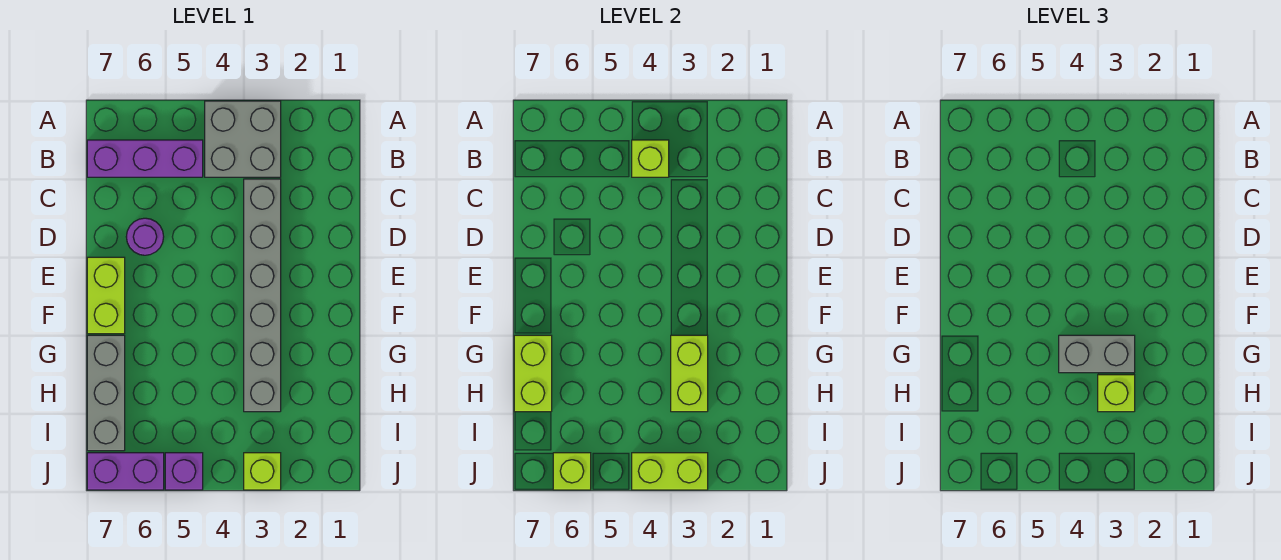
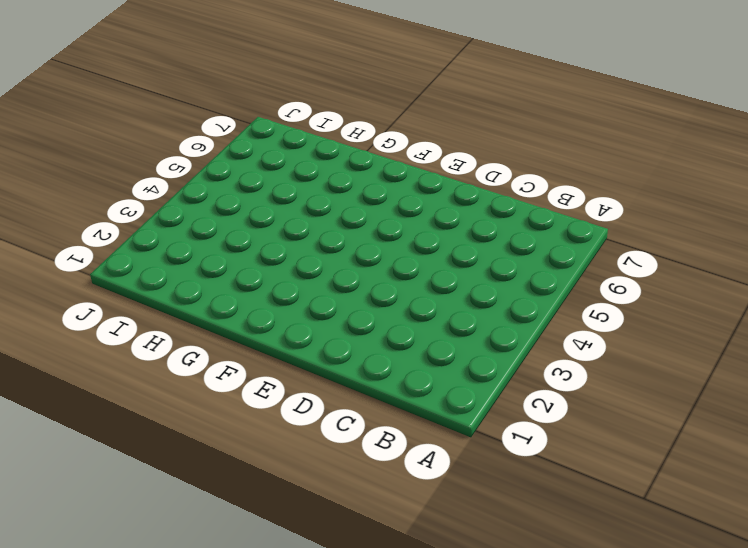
none -> grey brick A3:B4 level 1
none -> purple brick B5:B7 level 1
none -> grey brick C3:H3 level 1

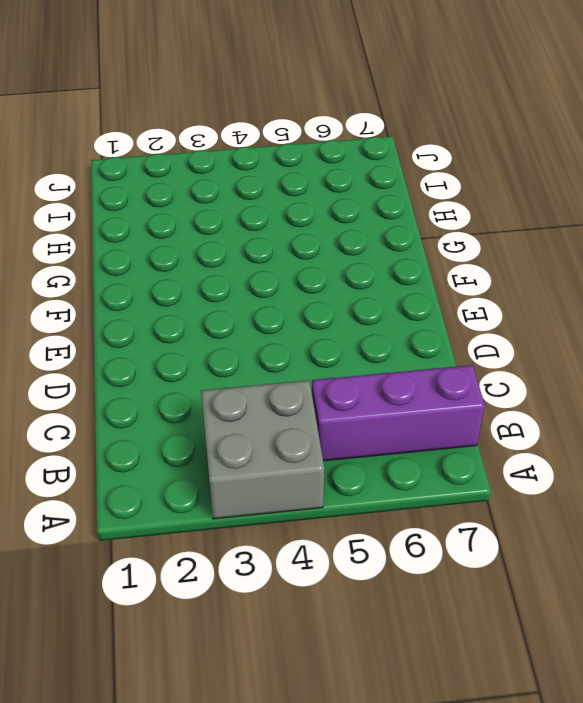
none -> grey brick C3:H3 level 1
none -> purple round brick D6 level 1
none -> lime brick E7:F7 level 1

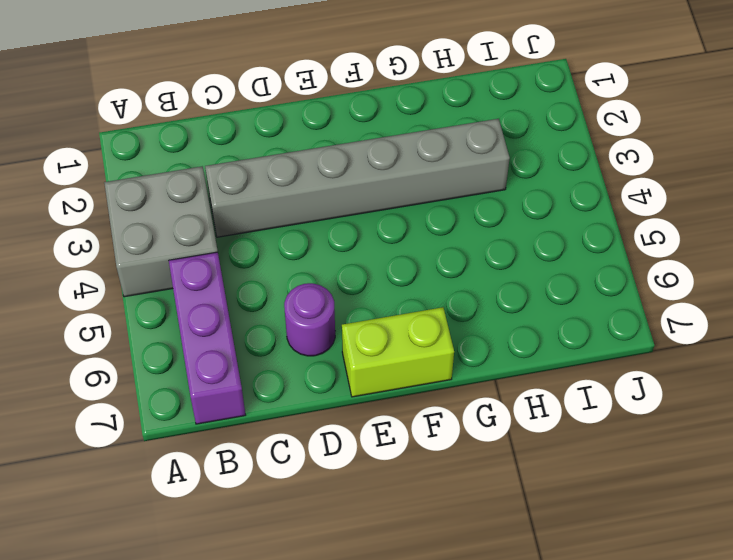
none -> grey brick G7:I7 level 1
none -> lime brick J3 level 1
none -> purple brick J5 level 1

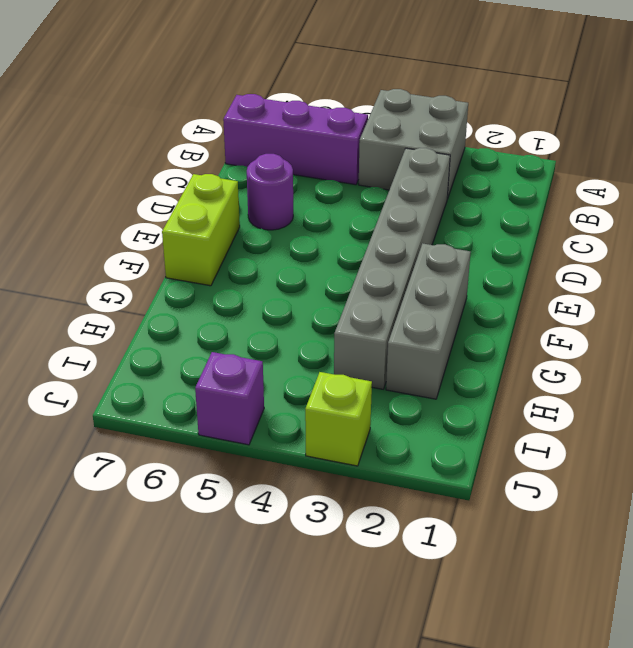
grey brick F2:H2 level 1 -> grey brick G7:I7 level 1
none -> purple brick J6:J7 level 1
none -> lime brick B4 level 2
none -> lime brick G3:H3 level 2

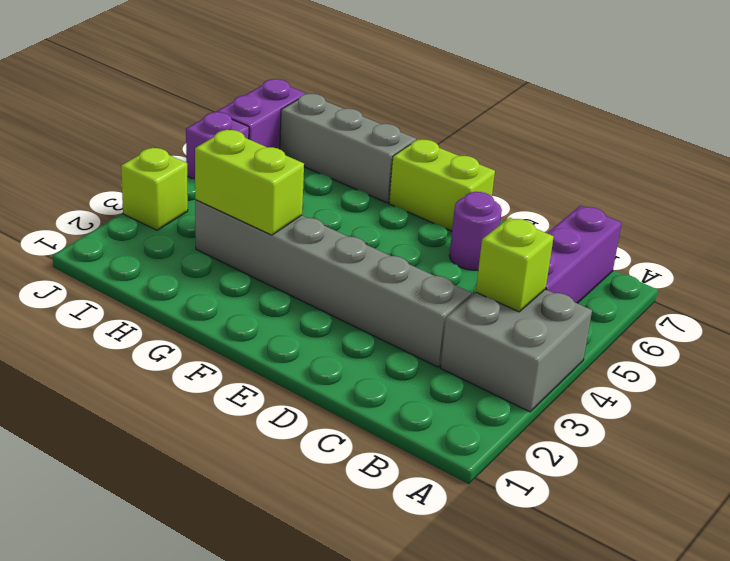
none -> lime brick G7:H7 level 2
none -> lime brick J3:J4 level 2
none -> lime brick J6 level 2

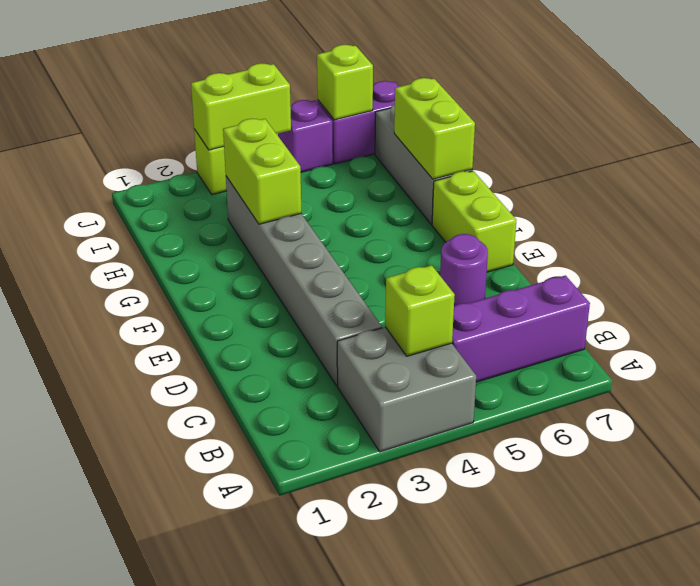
none -> grey brick G3:G4 level 3
none -> lime brick H3 level 3

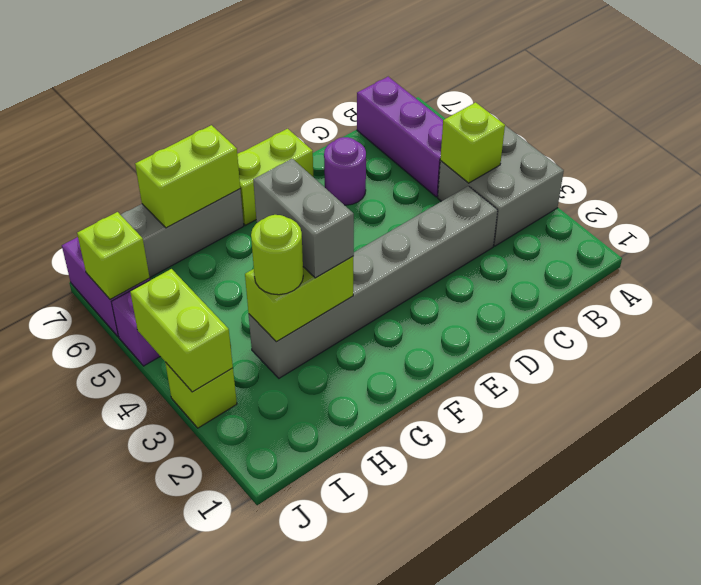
lime round brick H3 level 3 -> lime brick H3 level 3

